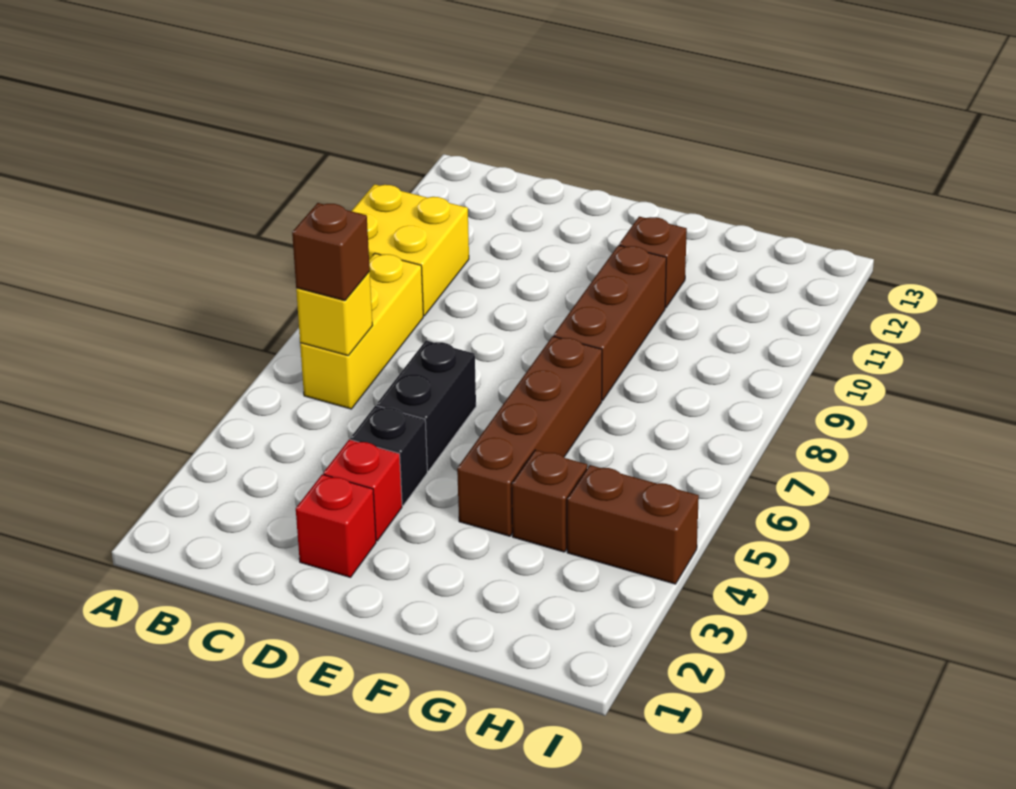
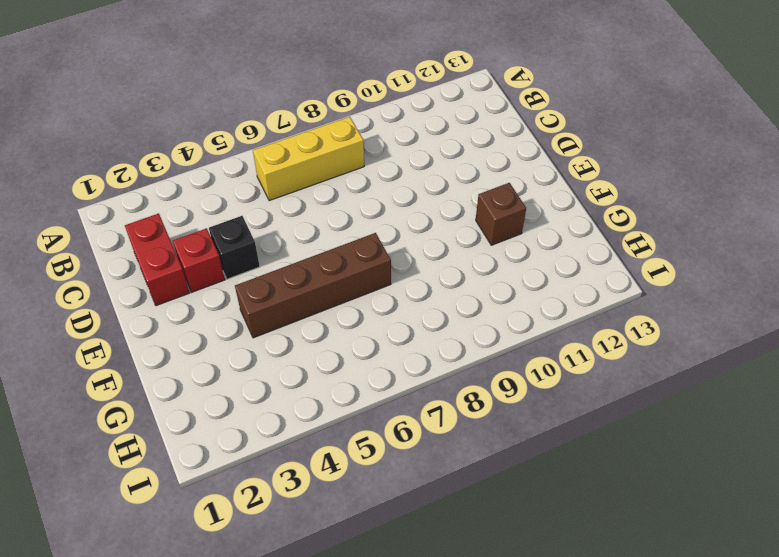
red brick C2:D2 level 1 -> red brick D2 level 1
none -> yellow brick A9:B10 level 1
none -> black brick D5:D6 level 1
none -> brown brick F8:F10 level 1

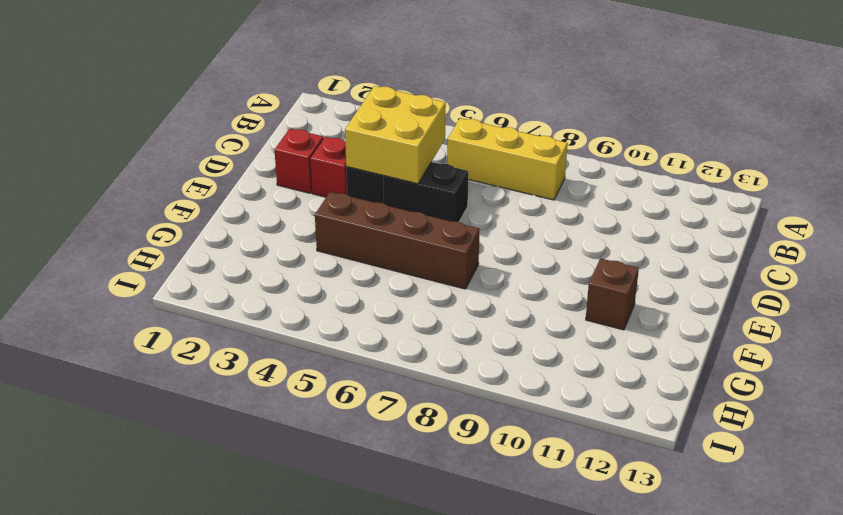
yellow brick C4:D5 level 2 -> yellow brick A9:B10 level 1
none -> brown brick F8:F10 level 1
none -> brown brick G4 level 1
none -> brown brick H4:I4 level 1

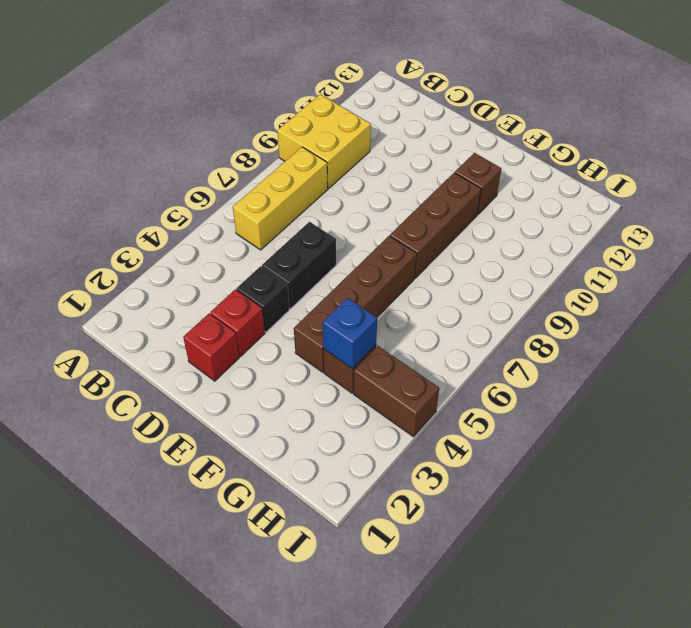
blue brick G4 level 2 -> none
none -> yellow brick B6 level 2
none -> brown brick B6 level 3

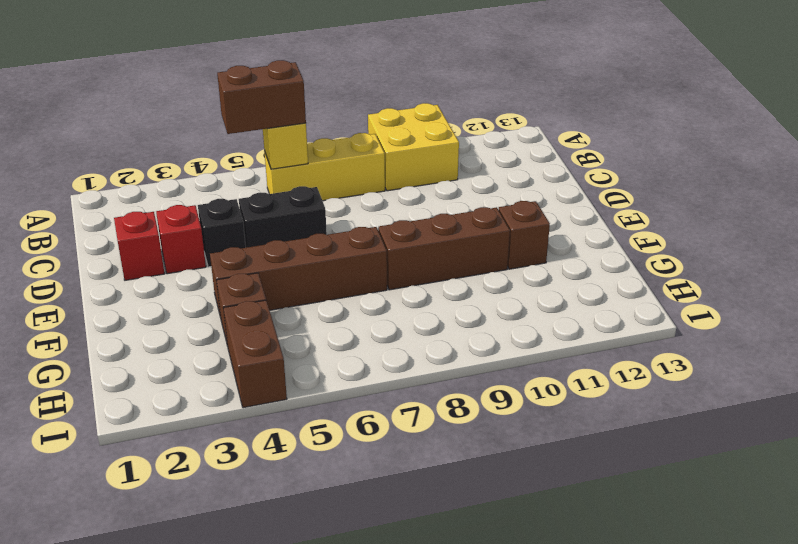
brown brick B5:B6 level 3 -> brown brick B6 level 3

